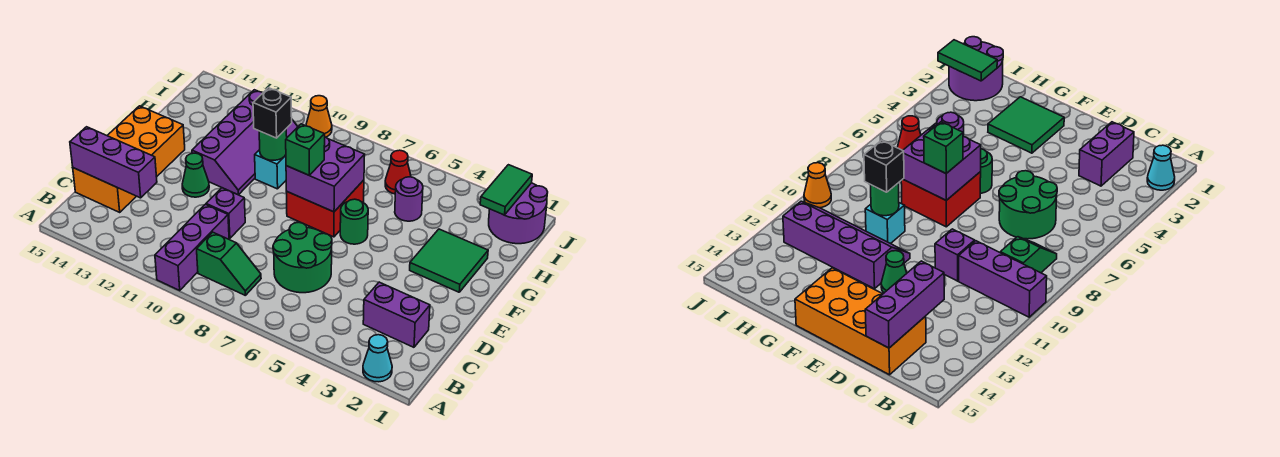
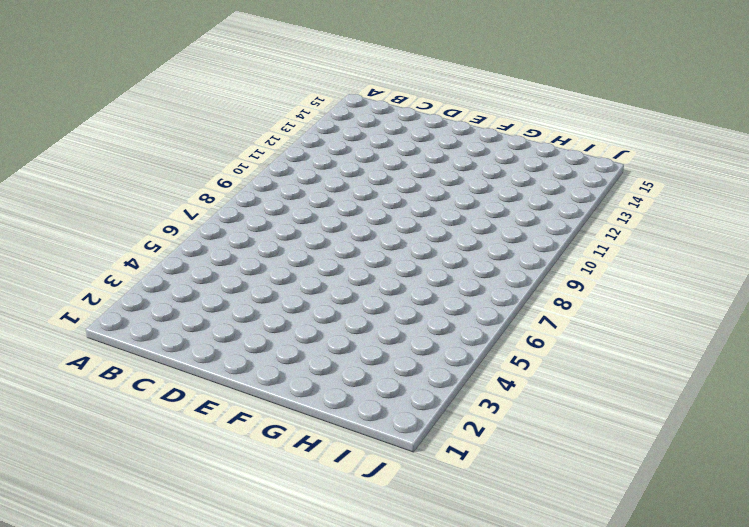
none -> cyan cone A2 level 1
none -> purple brick A10:C10 level 1
none -> green slope B8:B9 level 1 top 9

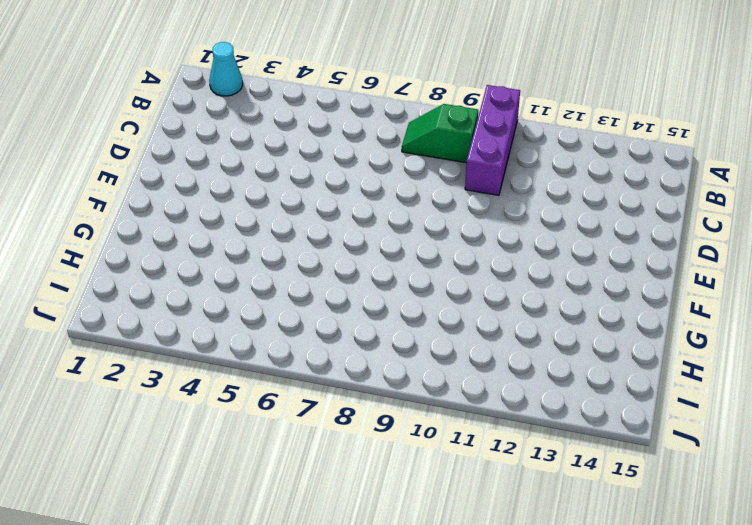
none -> purple brick C2:C3 level 1
none -> green round brick C6:D7 level 1
none -> orange brick C14:F15 level 1

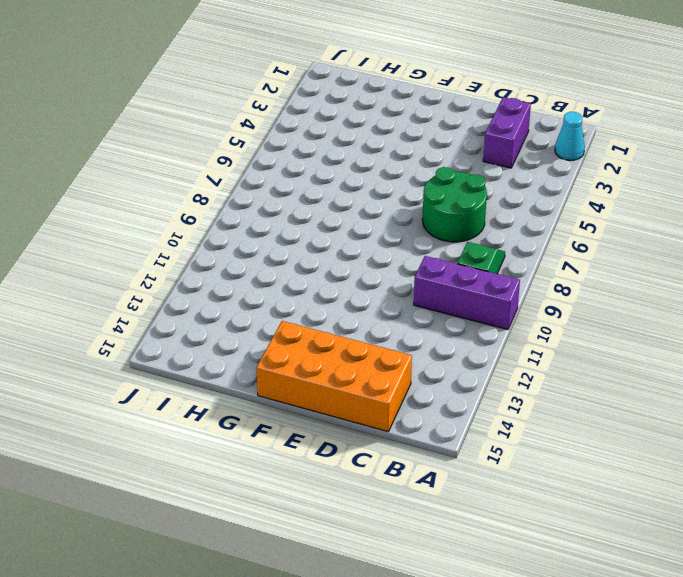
none -> purple brick D10 level 1
none -> green cone E12 level 1
none -> green tile F2:G3 level 1

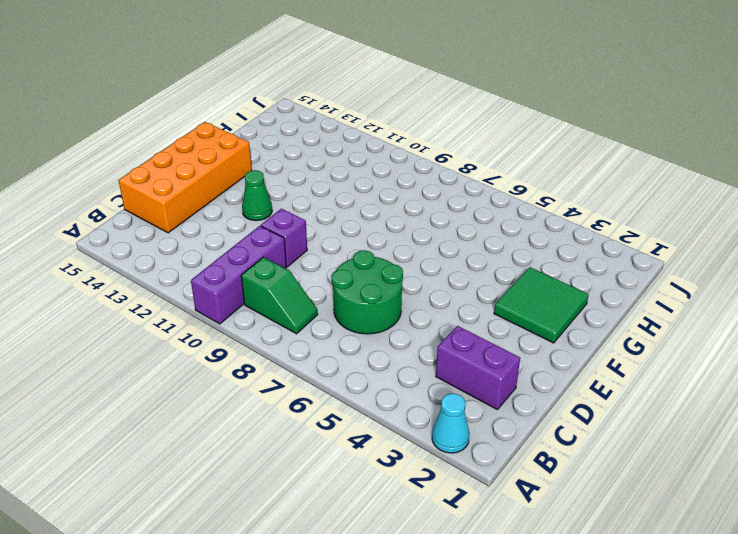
none -> green round brick F6 level 1
none -> red brick F7:G8 level 1
none -> purple slope F11:I12 level 1 top 12

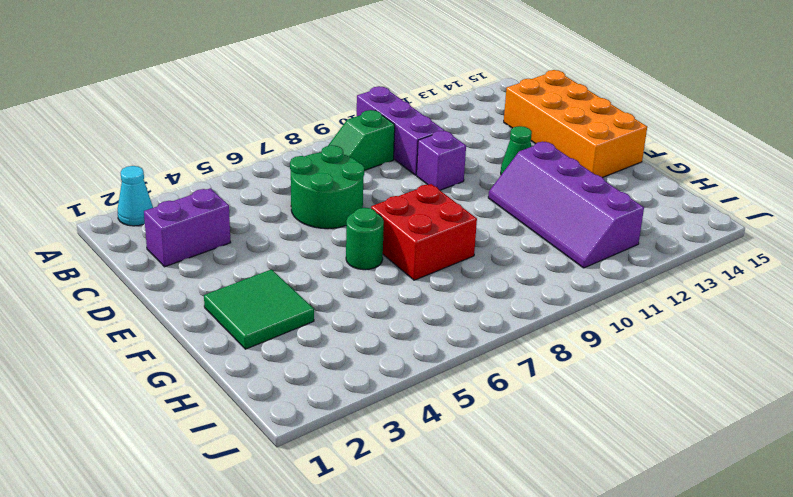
none -> cyan brick G10 level 1
none -> purple round brick H5 level 1
none -> purple round brick I1:J2 level 1

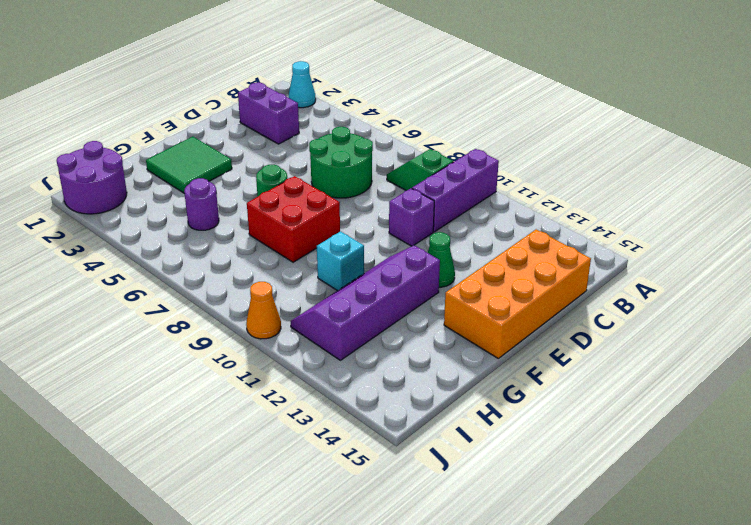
none -> red cone I6 level 1
none -> purple brick C13:C15 level 2
none -> purple brick F7:G8 level 2

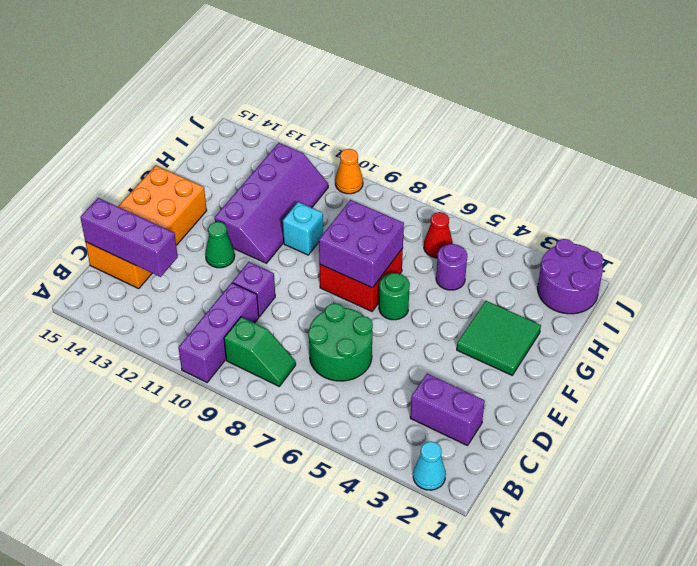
none -> green round brick G10 level 2
none -> green tile I2:J2 level 2
none -> green brick F8 level 3

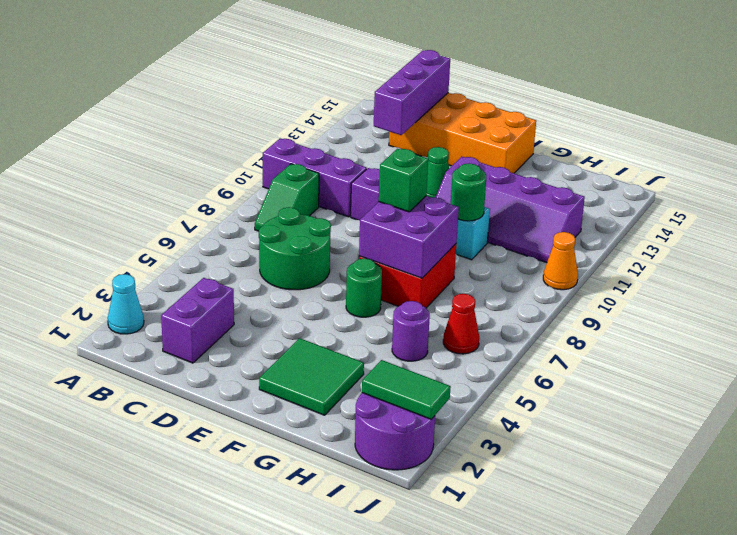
none -> black brick G10 level 3

